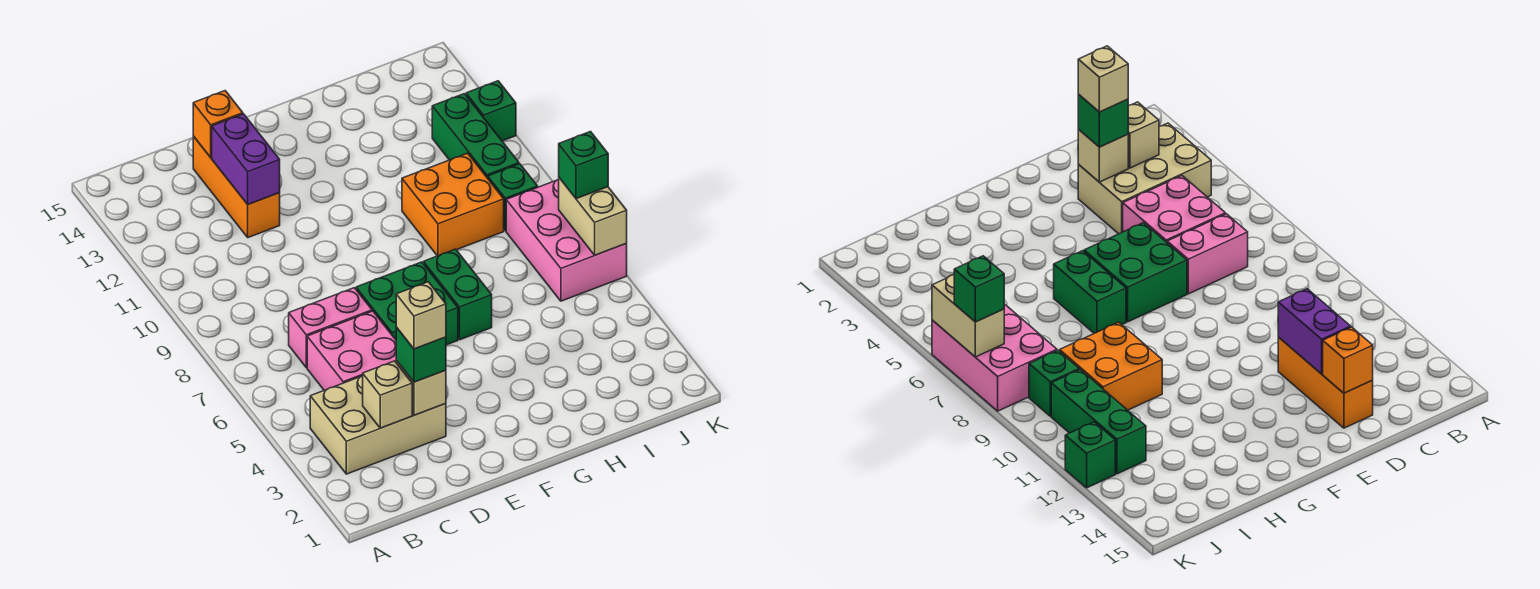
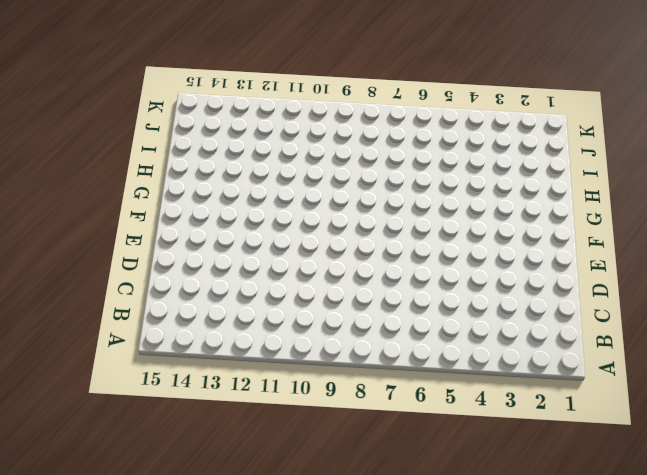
none -> tan brick B3:D4 level 1
none -> pink brick C5:D6 level 1
none -> pink brick C7:D7 level 1

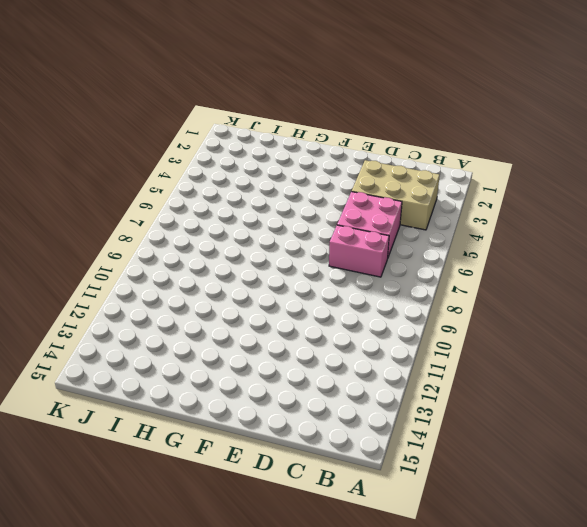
none -> orange brick D12:D14 level 1
none -> green brick E6:F7 level 1
none -> green brick G6:G7 level 1

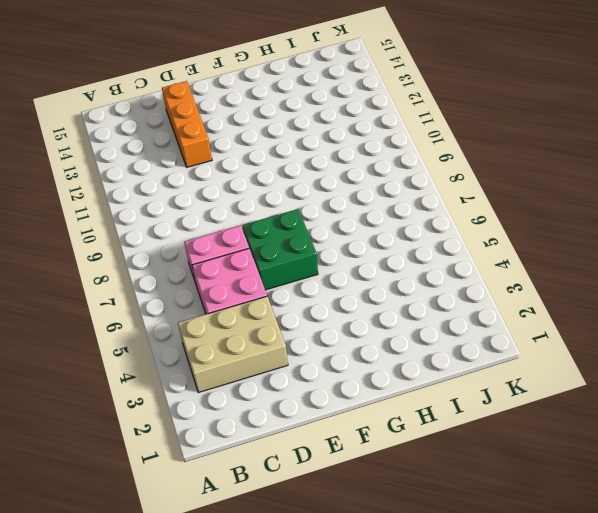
none -> green brick G6:G7 level 1
none -> orange brick H9:I10 level 1
none -> pink brick J6:K8 level 1

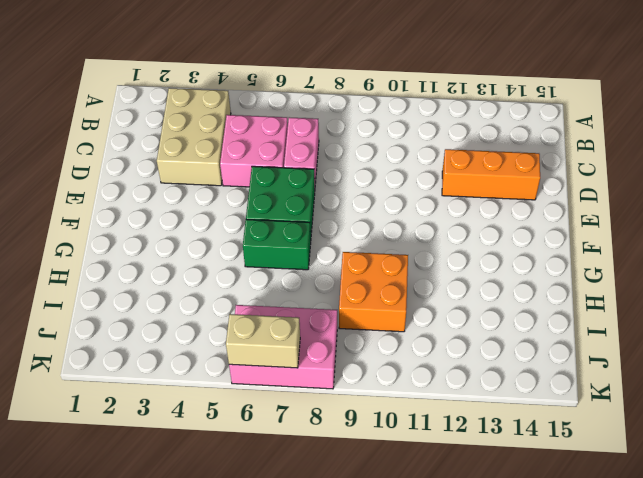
none -> green brick J9 level 1
none -> green brick J10:J12 level 1
none -> green brick K12 level 1

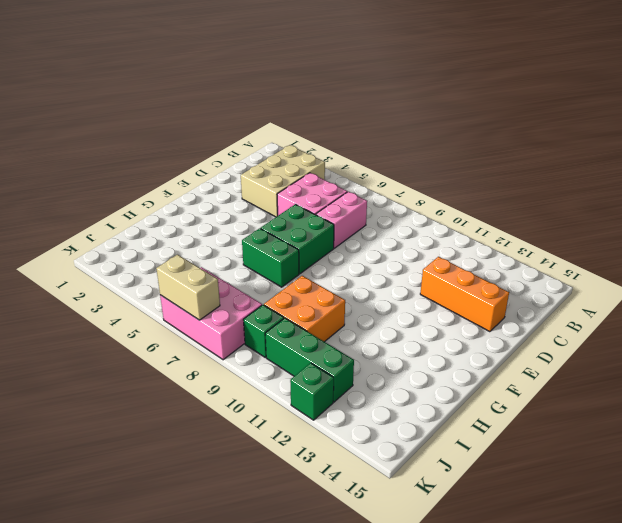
none -> tan brick C3 level 2
none -> tan brick D3 level 2
none -> purple brick D12:D13 level 2

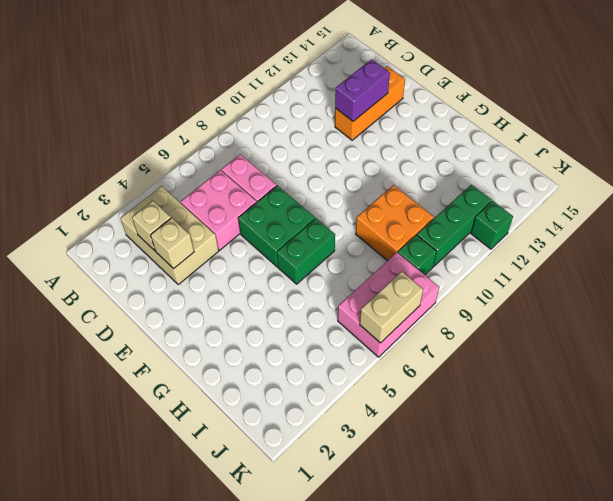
none -> orange brick D14 level 2
none -> green brick D3 level 3
none -> green brick K7 level 3

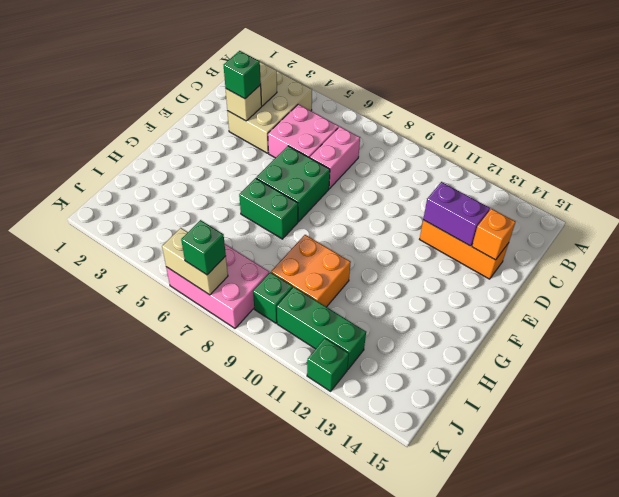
none -> tan brick D3 level 4

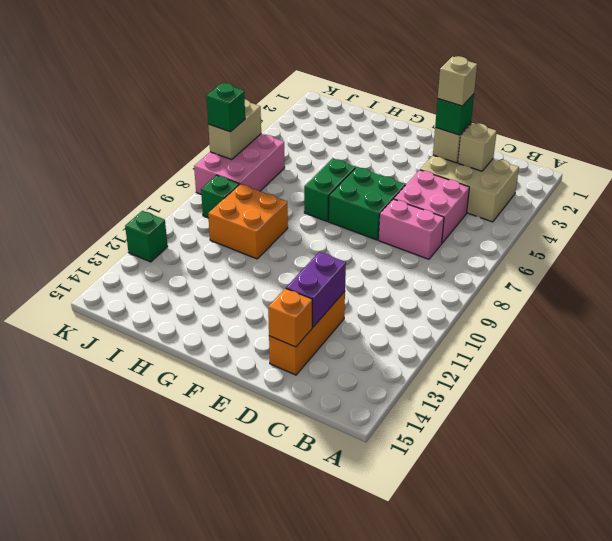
none -> green brick J10:J12 level 1

